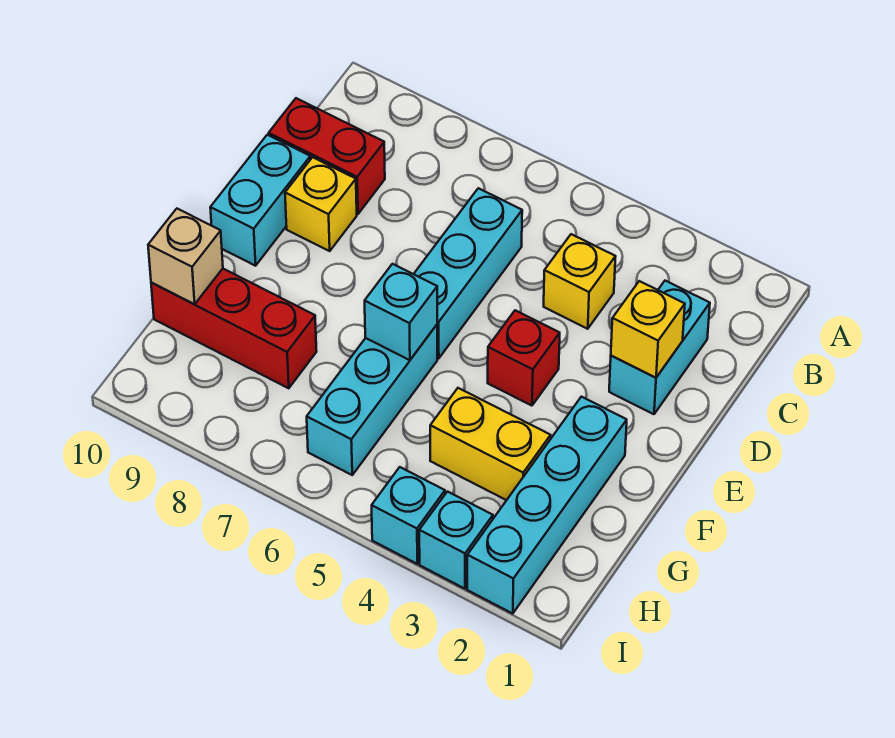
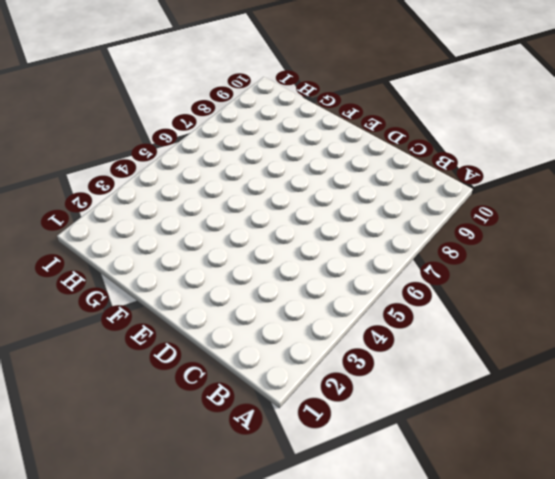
none -> cyan brick C2:D2 level 1
none -> yellow brick C4 level 1
none -> cyan brick C6:E6 level 1

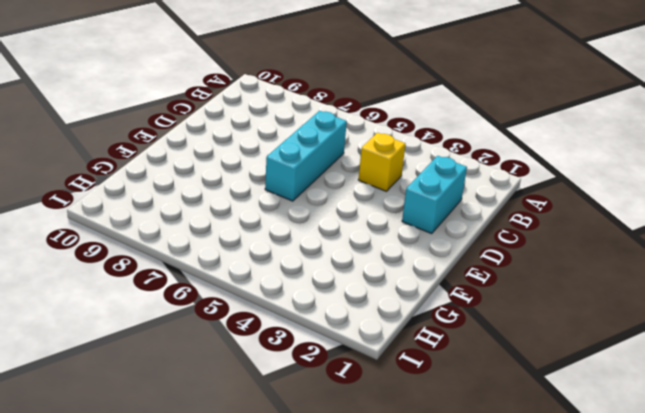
none -> red brick C9:C10 level 1
none -> yellow brick D9 level 1
none -> cyan brick D10:E10 level 1

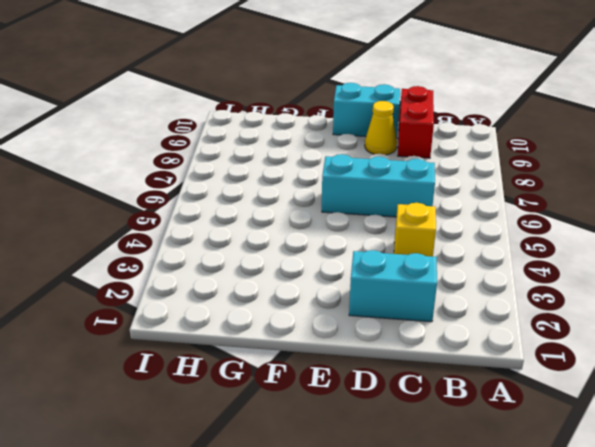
yellow cone D9 level 1 -> yellow brick D9 level 1
none -> red brick E4 level 1
none -> cyan brick F2:I2 level 1
none -> cyan brick F6:H6 level 1

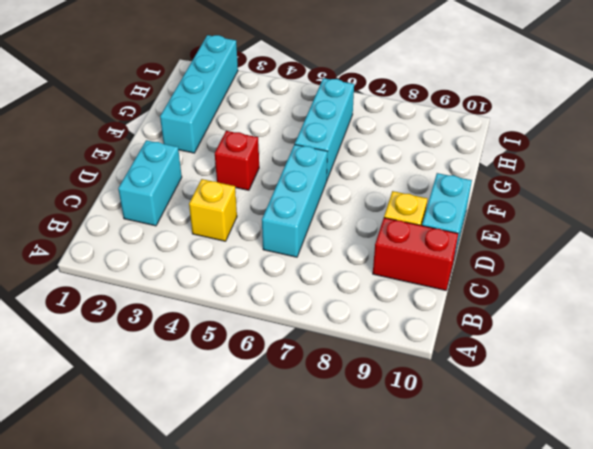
none -> yellow brick G3:G4 level 1
none -> red brick G8:G10 level 1
none -> cyan brick I3 level 1

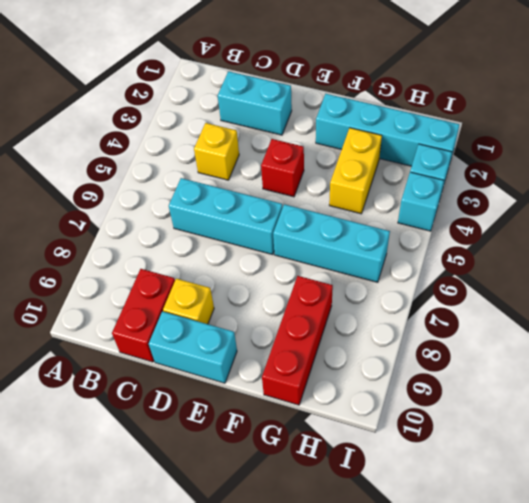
none -> yellow brick D2 level 2
none -> cyan brick F6 level 2
none -> tan brick G10 level 2

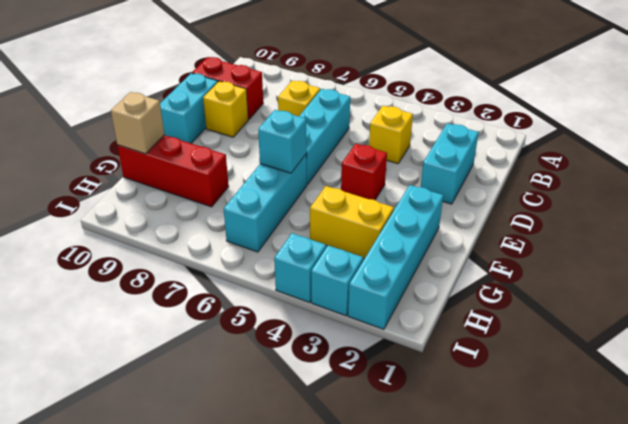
yellow brick C7 level 1 -> yellow brick D2 level 2

